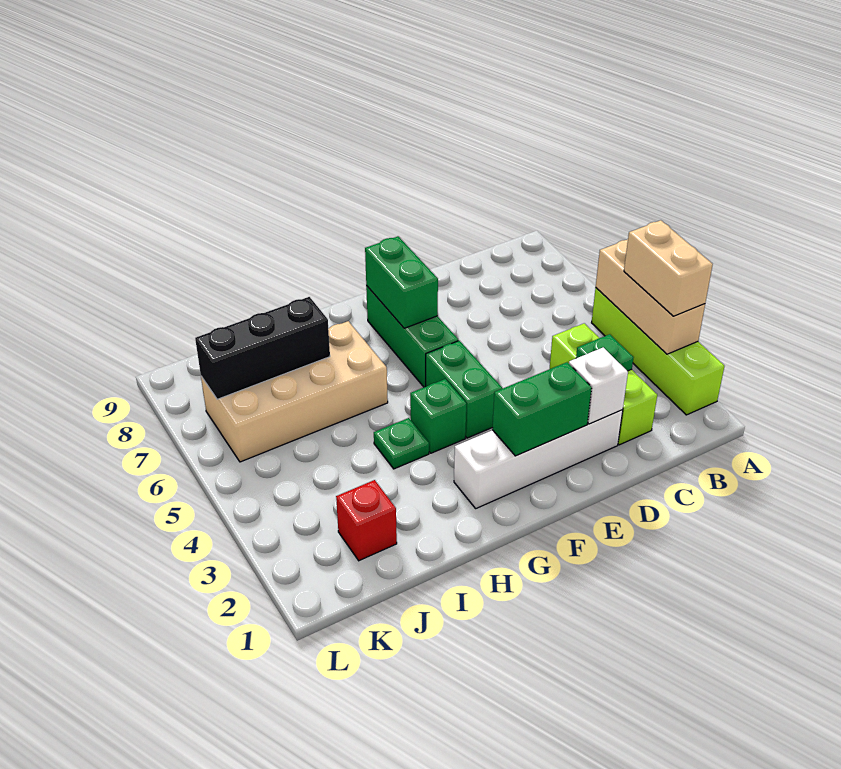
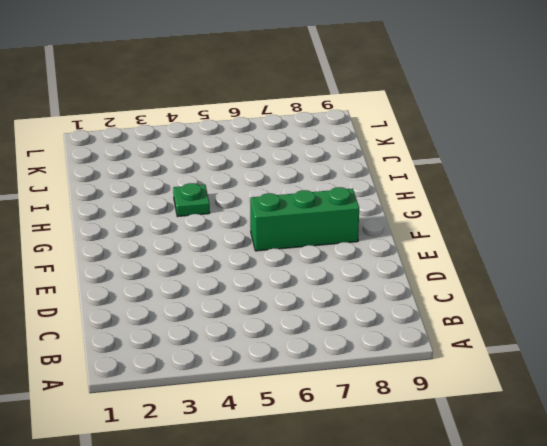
none -> lime brick A2:A5 level 1
none -> lime brick C2:C4 level 1
none -> white brick D2:G2 level 1

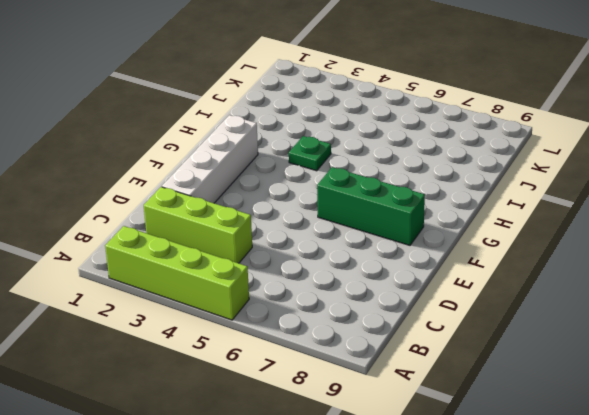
none -> green brick F4:F5 level 1
none -> green brick G4 level 1
none -> tan brick H6:K7 level 1

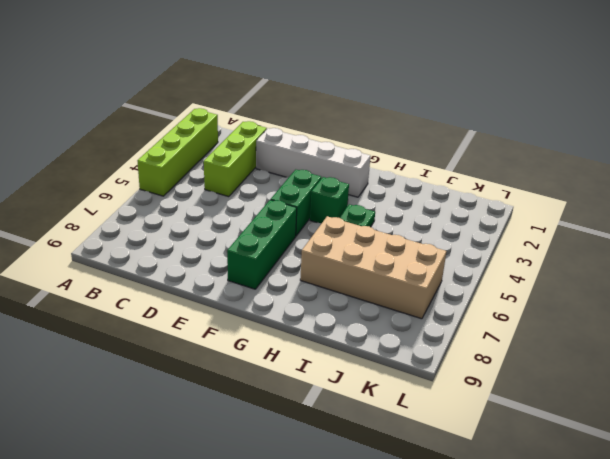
none -> red brick J2 level 1
none -> tan brick A3:A5 level 2
none -> green plate C3 level 2

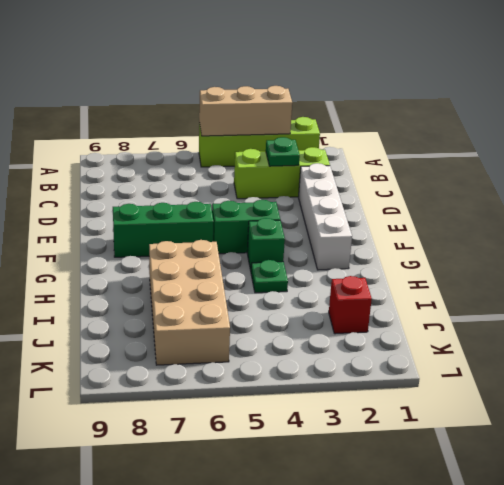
none -> white brick D2 level 2
none -> green brick E2:F2 level 2
none -> green brick F7:F8 level 2

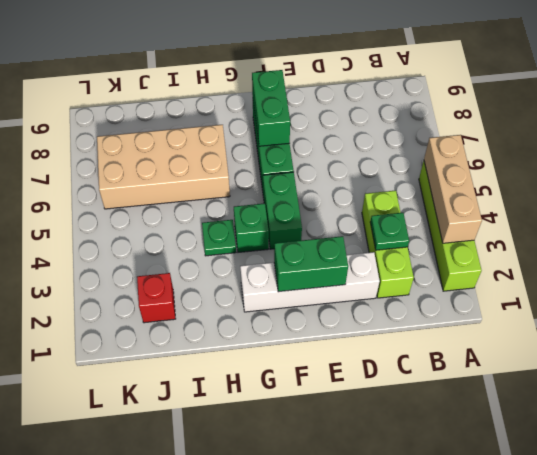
none -> white brick D2 level 2
none -> black brick I7:K7 level 2
none -> tan brick A3:A4 level 3

